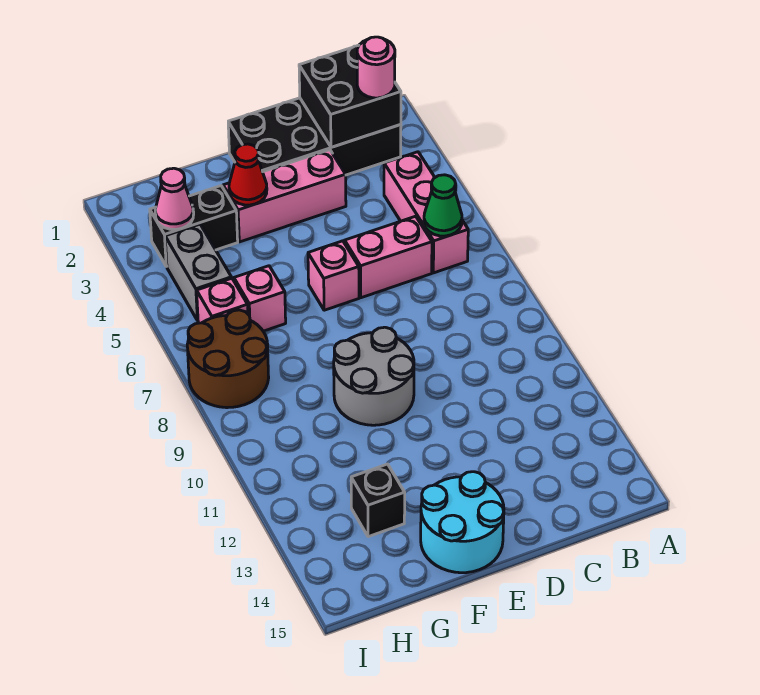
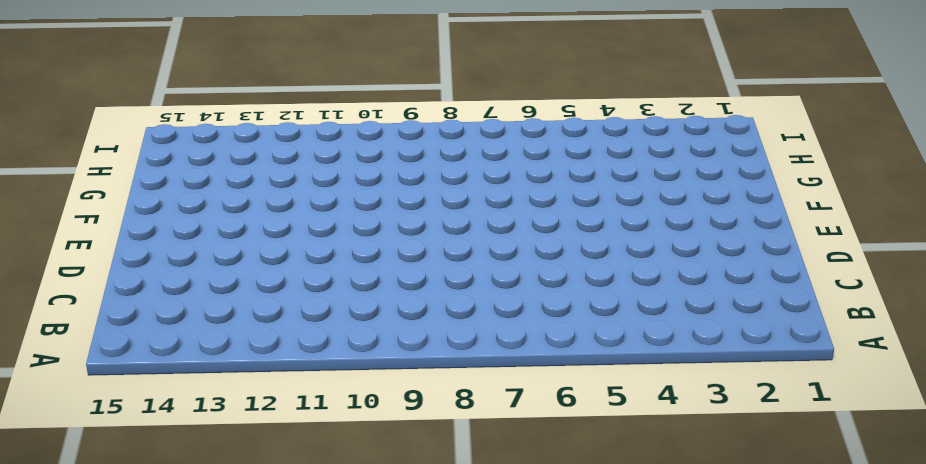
none -> black brick B1:E2 level 1
none -> pink brick B4:B6 level 1
none -> pink brick C6:D6 level 1

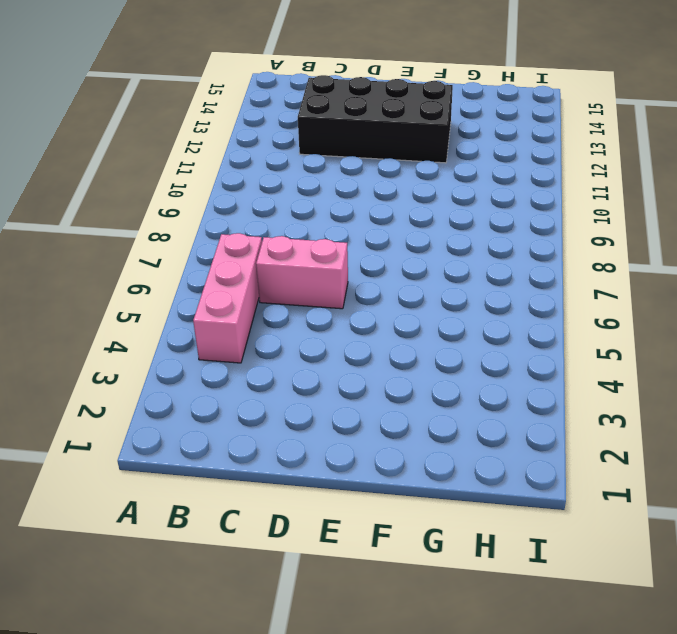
black brick C12:F13 level 1 -> black brick B1:E2 level 1
none -> pink brick D3:F3 level 1
none -> pink brick E6 level 1
none -> grey round brick E9:F10 level 1

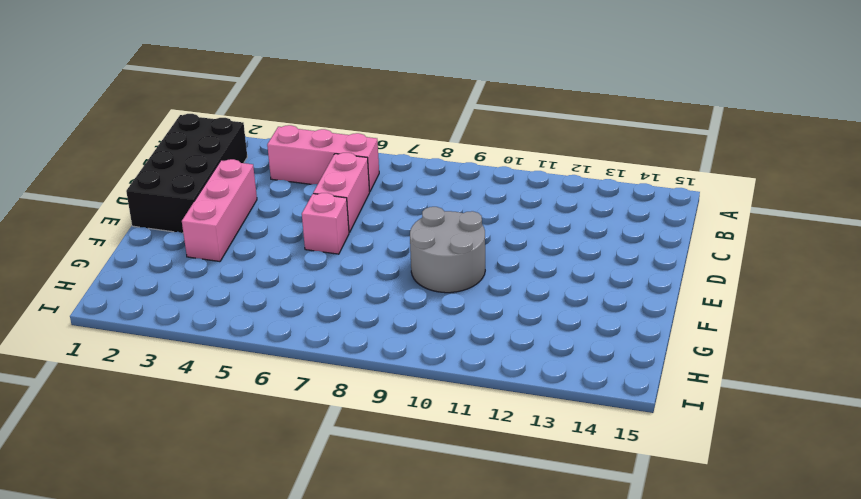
none -> cyan round brick E14:F15 level 1
none -> black brick G3:H3 level 1
none -> pink brick G6 level 1

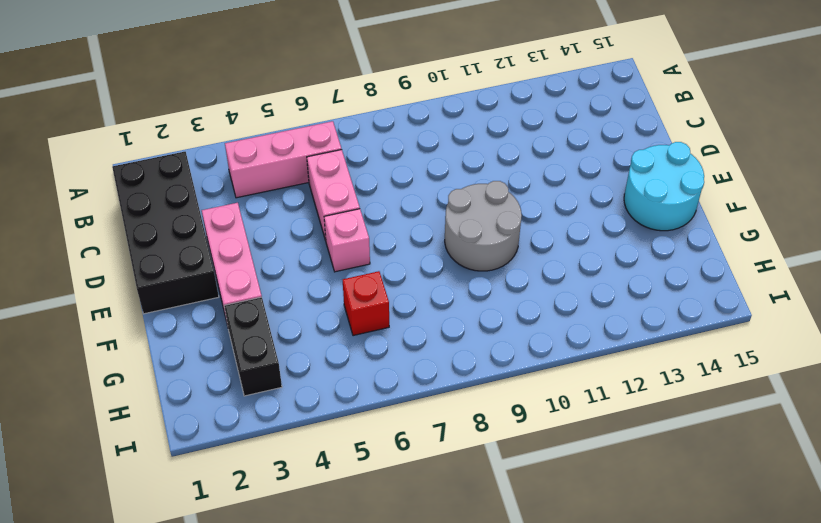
red brick G6 level 1 -> pink brick G6 level 1
none -> black brick G13 level 1
none -> grey brick H4:H5 level 1
none -> pink brick H6 level 1

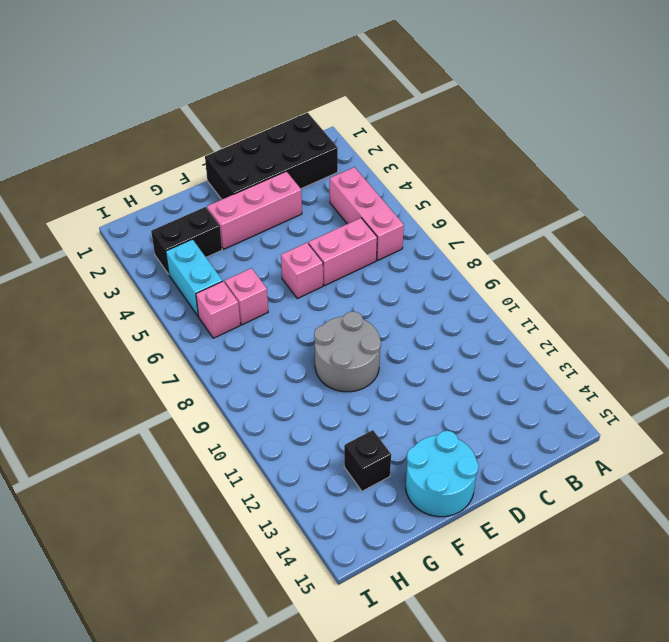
cyan brick H4:H5 level 1 -> grey brick H4:H5 level 1
none -> brown round brick H7:I8 level 1
none -> black brick B1:C2 level 2
none -> green cone B6 level 2

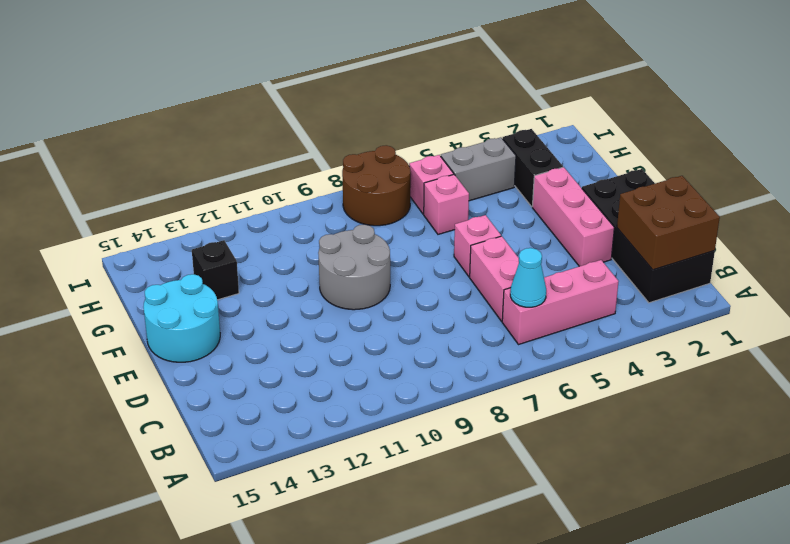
brown brick B1:C2 level 2 -> black brick B1:C2 level 2
cyan cone B6 level 2 -> green cone B6 level 2
none -> red cone F3 level 2
none -> pink cone H3 level 2
none -> pink round brick B2 level 3

